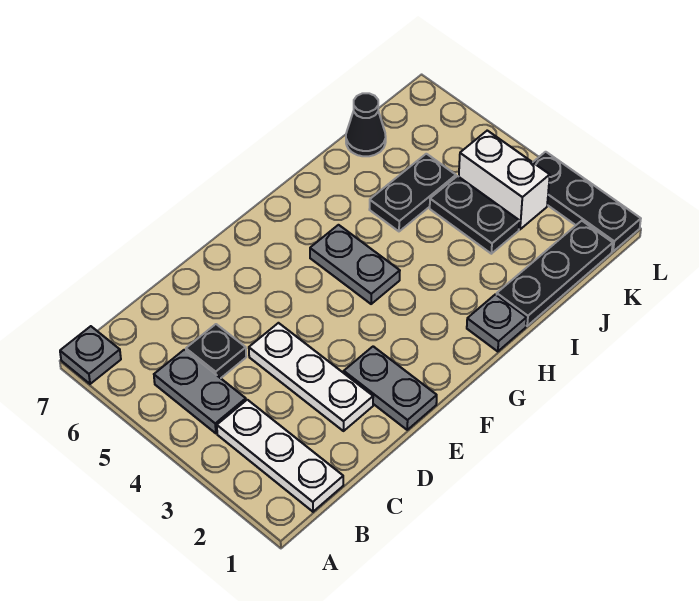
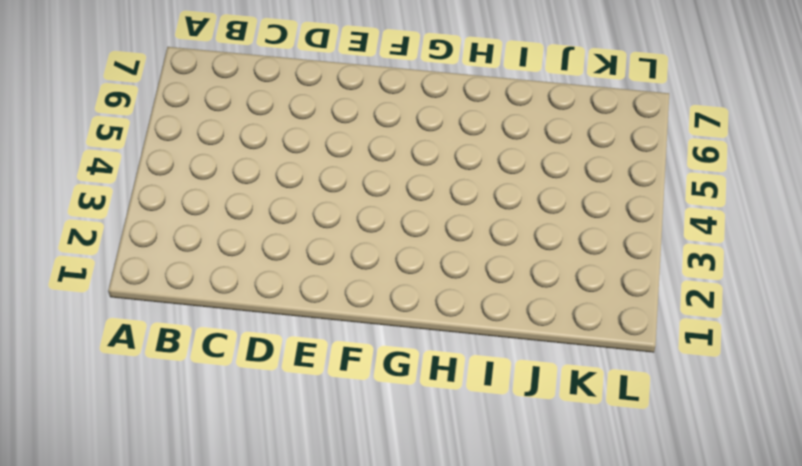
none -> grey plate A7 level 1
none -> white plate B1:B3 level 1
none -> grey plate B4:B5 level 1

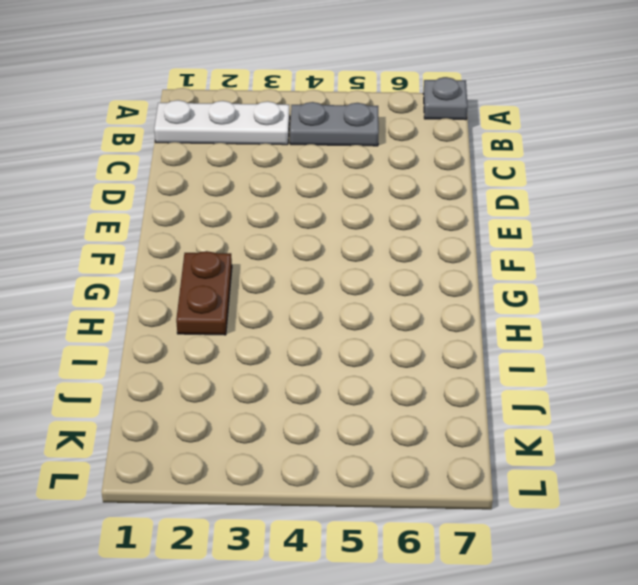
brown plate G2:H2 level 1 -> none
none -> black plate C5 level 1
none -> white plate D2:D4 level 1
none -> grey plate E1:E2 level 1

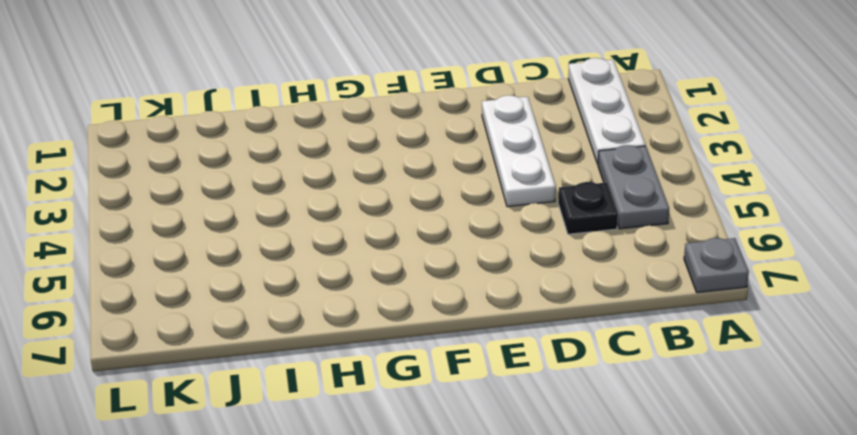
none -> grey plate E1:E2 level 1
none -> grey plate G4:G5 level 1
none -> grey plate H1 level 1

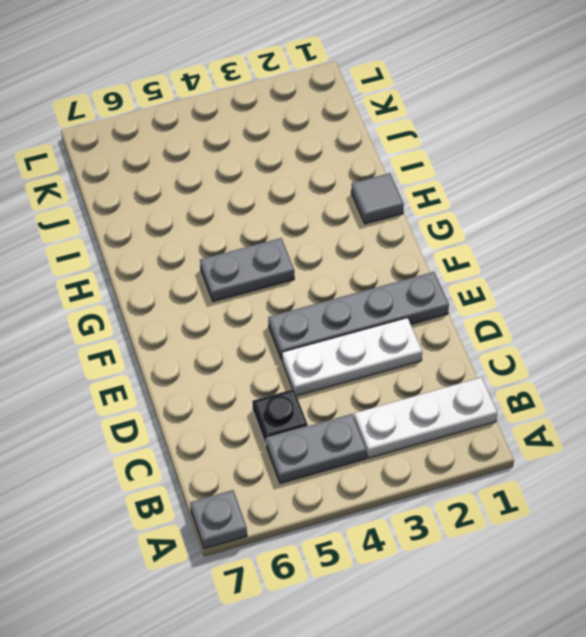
grey plate E1:E4 level 1 -> grey plate E1:E2 level 1
grey tile H1 level 1 -> grey plate H1 level 1
none -> black plate I1:K1 level 1
none -> black plate I5:J5 level 1
none -> black plate J3:J4 level 1

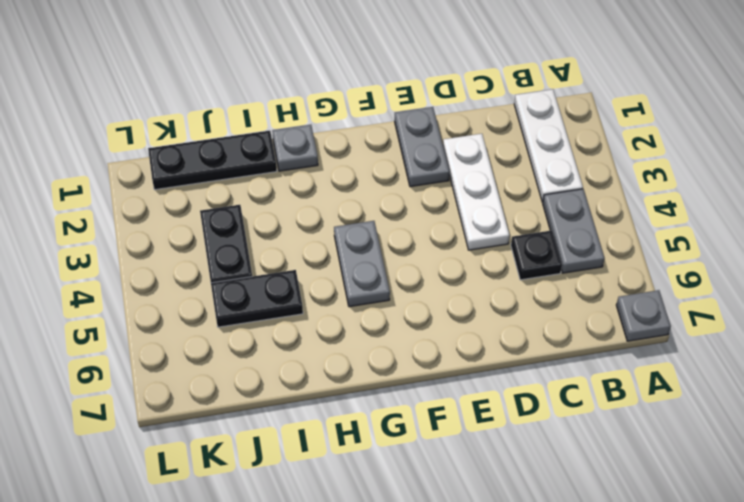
none -> black cone J7 level 1
none -> white brick K3:K4 level 1
none -> black plate L1:L3 level 1

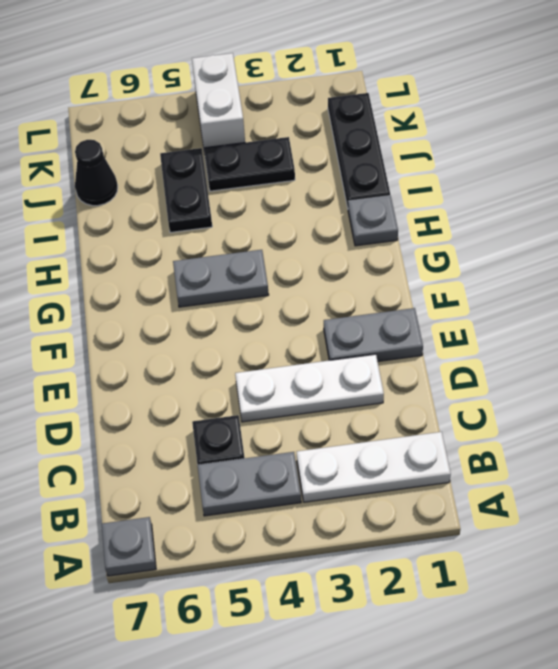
white brick K4:L4 level 1 -> white brick K3:K4 level 1
none -> black plate L1:L3 level 1

